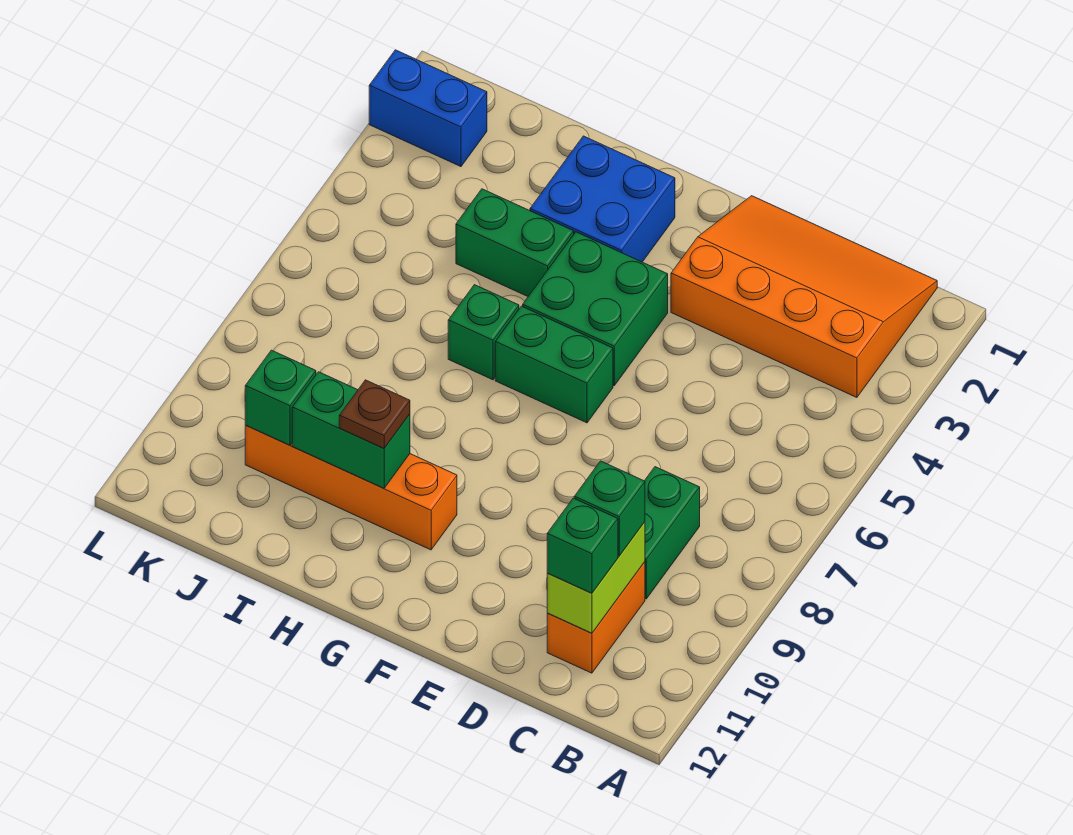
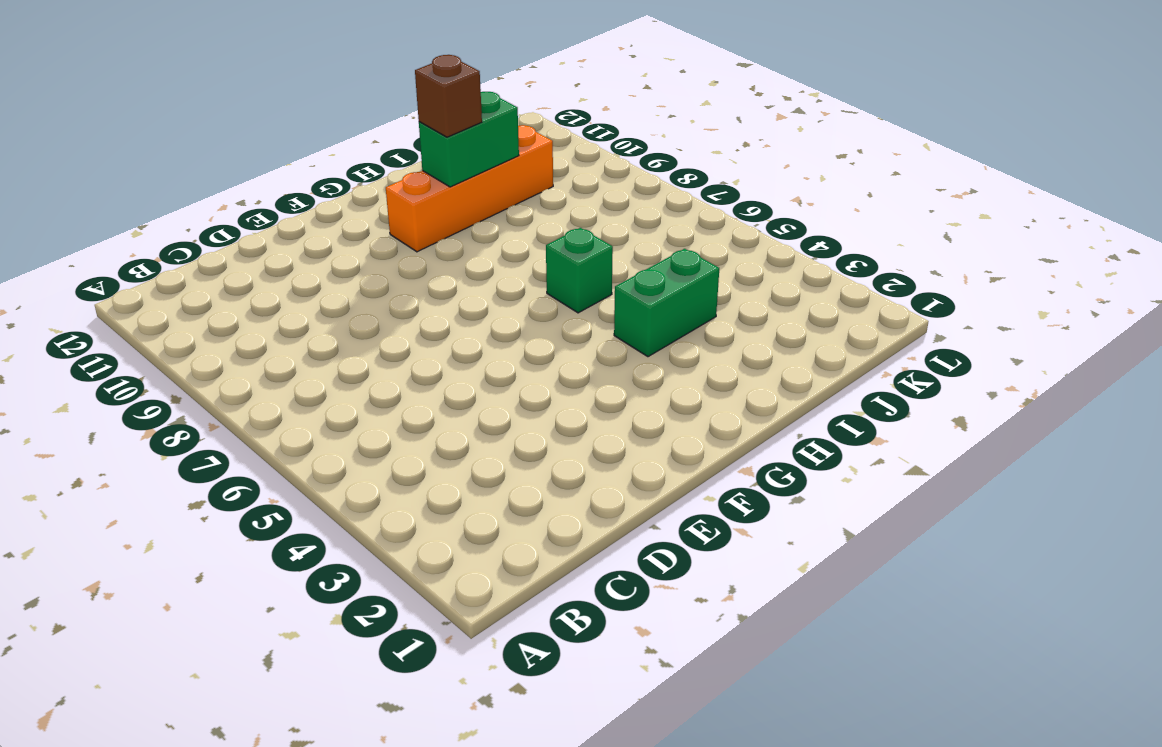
brown brick H10 level 3 -> brown plate H10 level 3
none -> orange slope B1:E3 level 1 top 3
none -> green brick C8:C9 level 1
none -> orange brick C10:C11 level 1

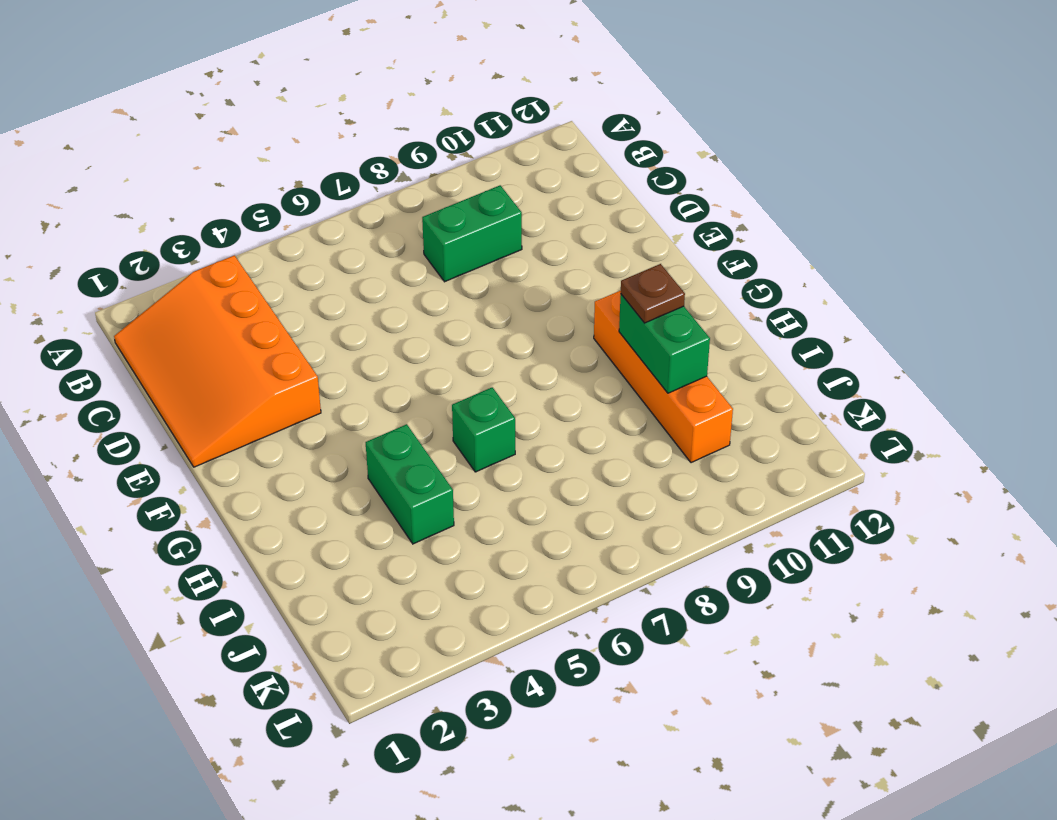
none -> orange brick C10:C11 level 1
none -> green brick F4:G5 level 1
none -> green brick F6:G6 level 1

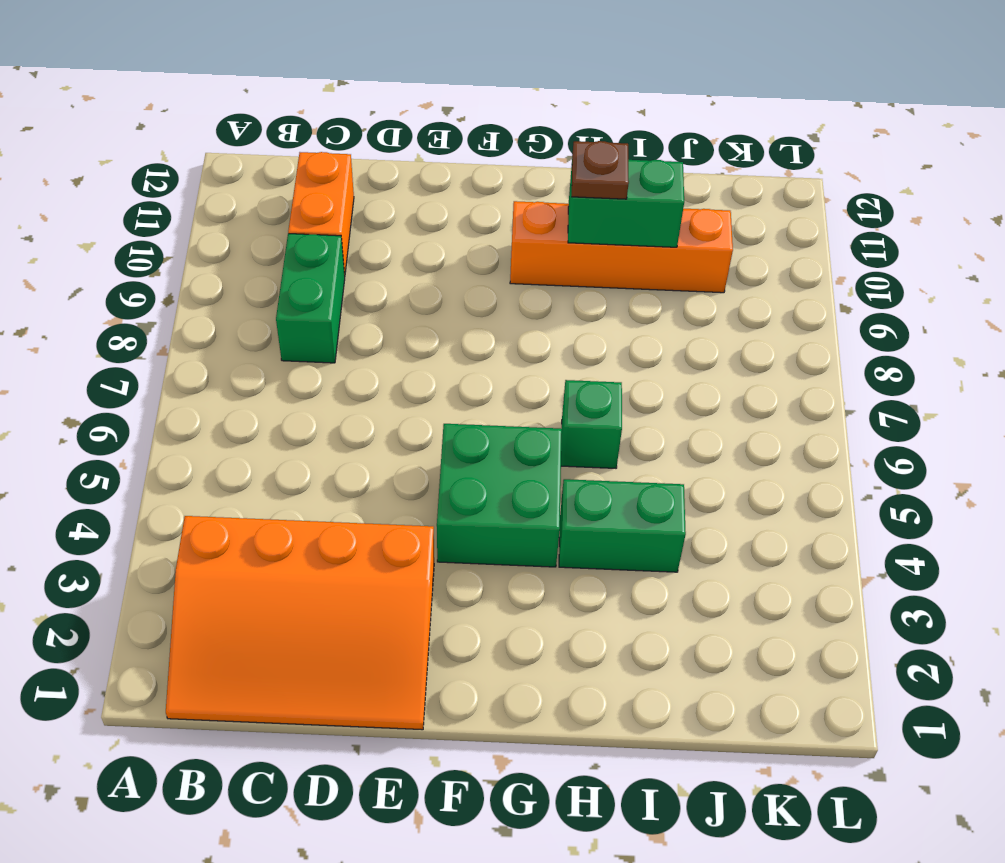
none -> green brick F6:G6 level 1
none -> blue brick G2:H3 level 1
none -> blue brick K2:L2 level 1

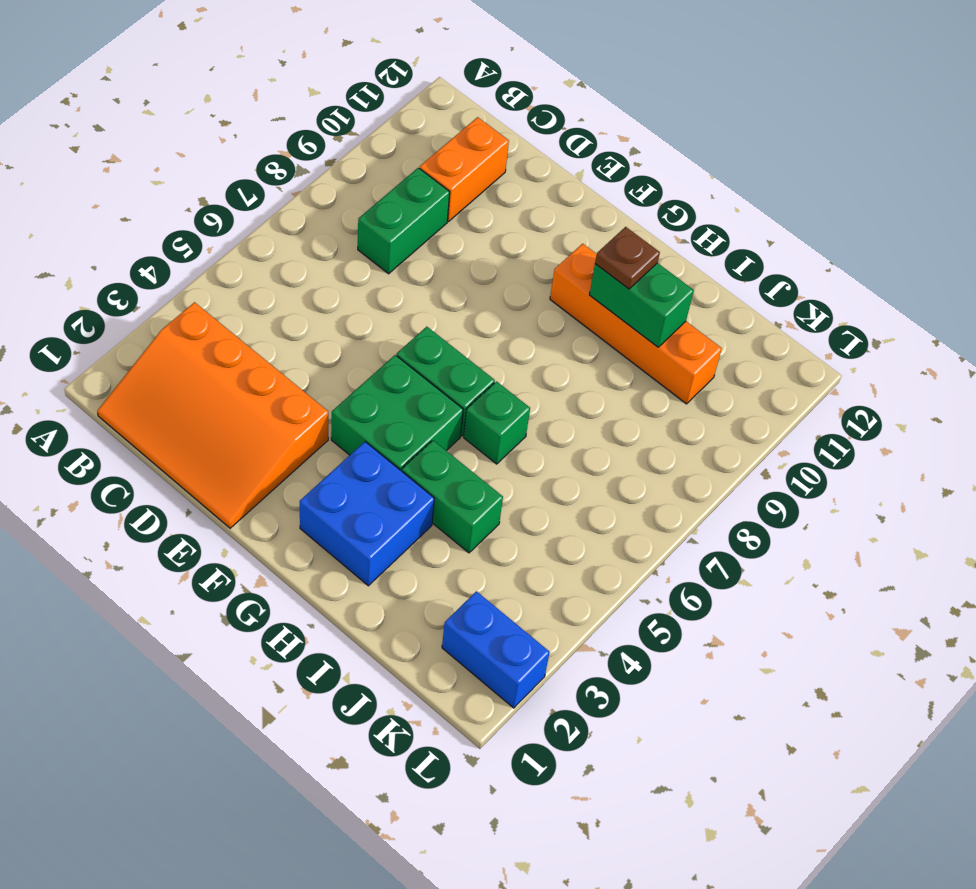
none -> lime brick C10:C11 level 2
none -> green brick J10 level 2
none -> green brick C10 level 3

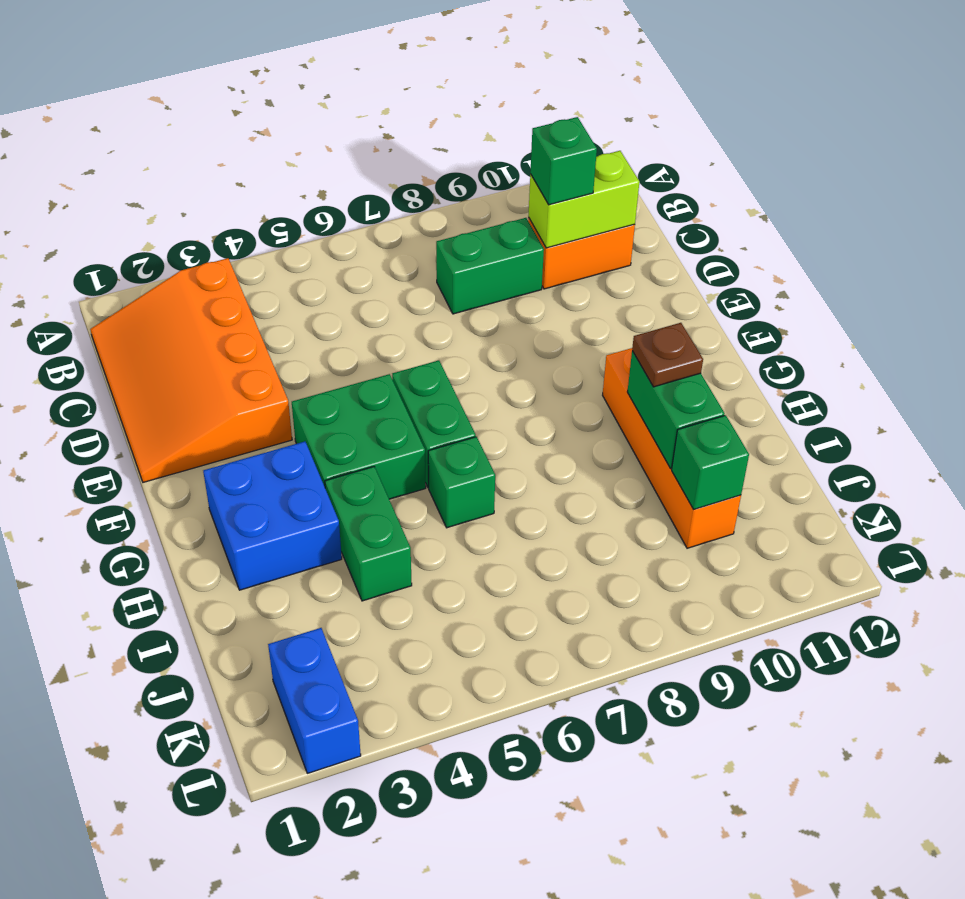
none -> green brick C11 level 3

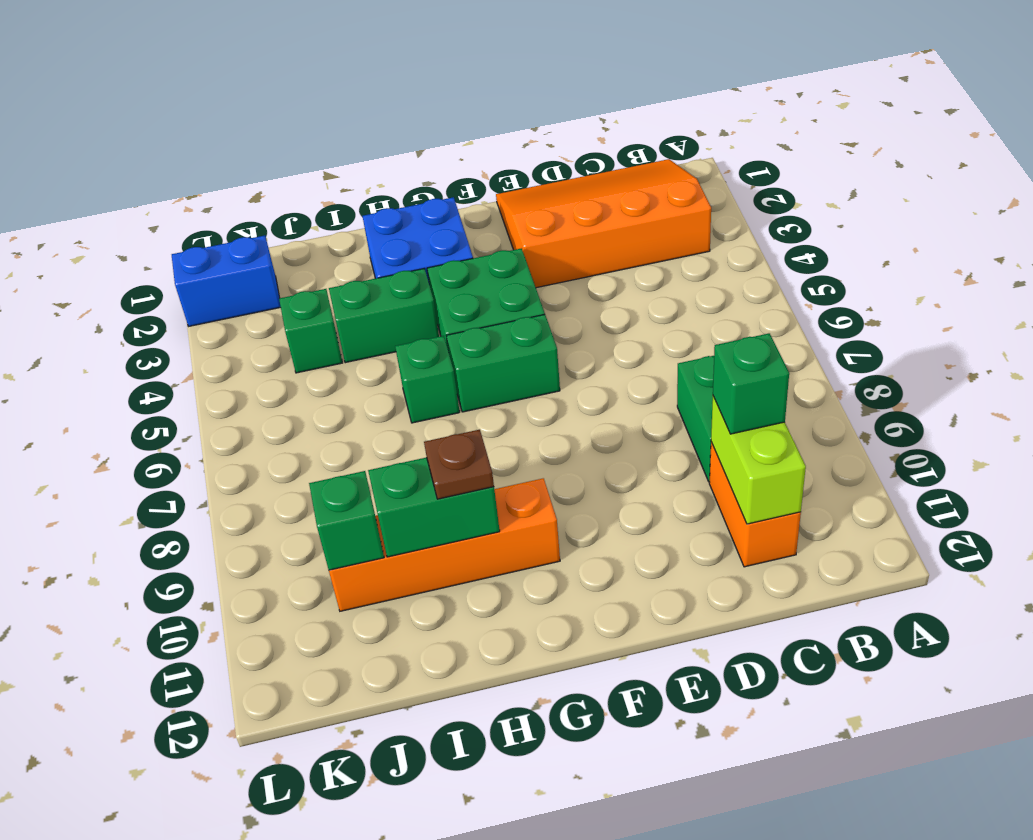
green brick J4 level 1 -> green brick C11 level 3

